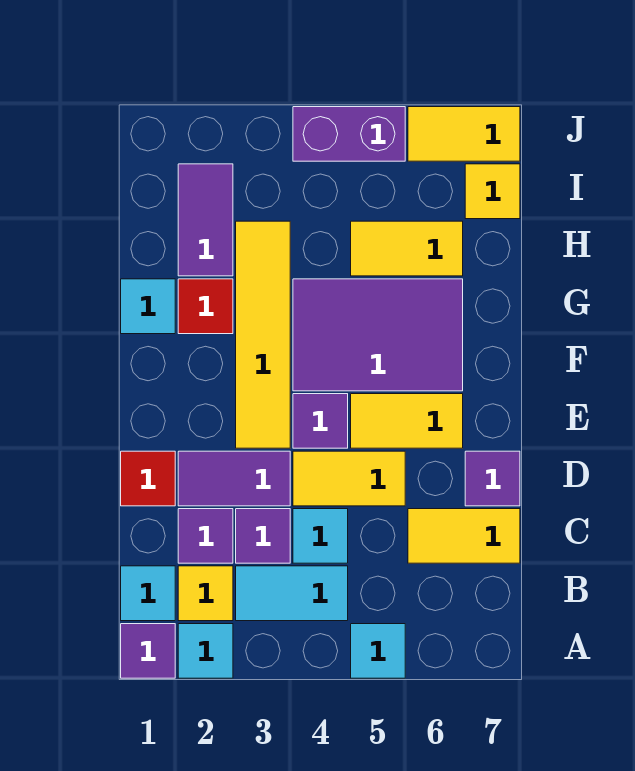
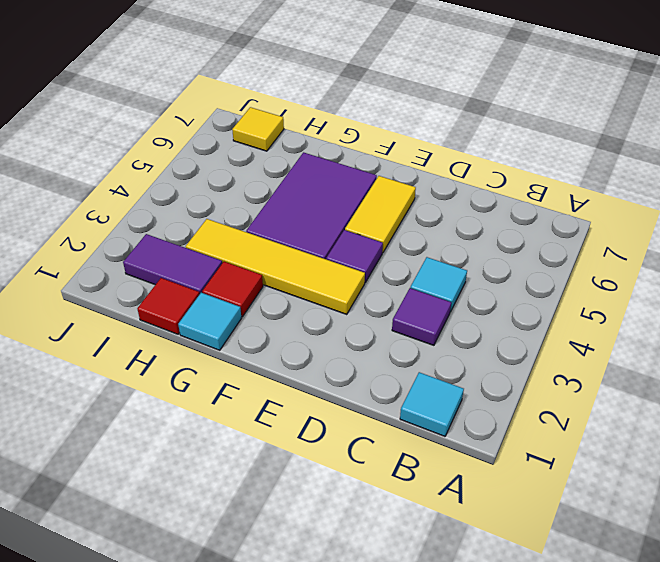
red tile H1 level 1 -> red tile D1 level 1
none -> purple tile A1 level 1
none -> cyan tile A2 level 1
none -> cyan tile A5 level 1

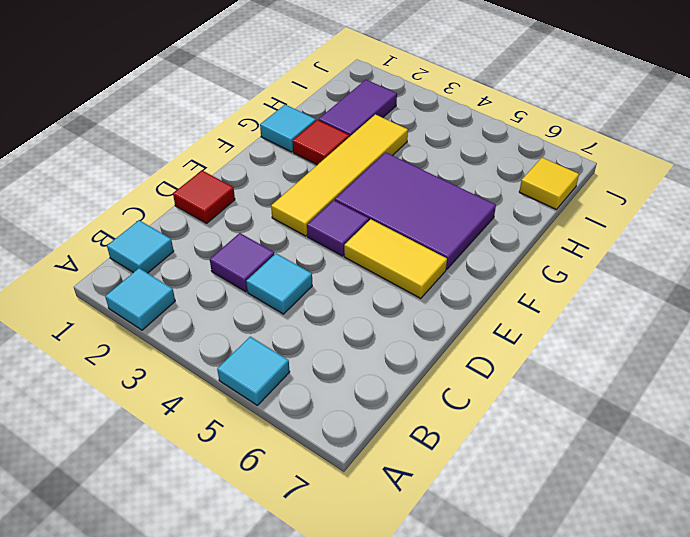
none -> purple tile A1 level 1
none -> yellow tile B2 level 1
none -> cyan tile B3:B4 level 1

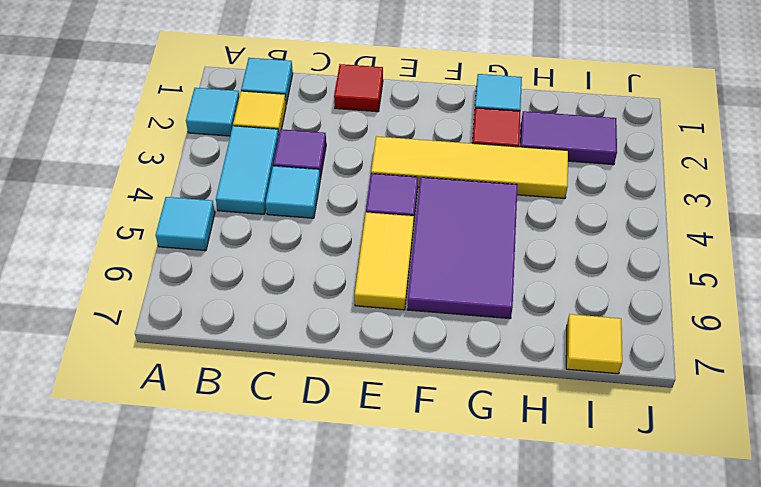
none -> purple tile A1 level 1
none -> purple tile C2 level 1
none -> yellow tile C6:C7 level 1

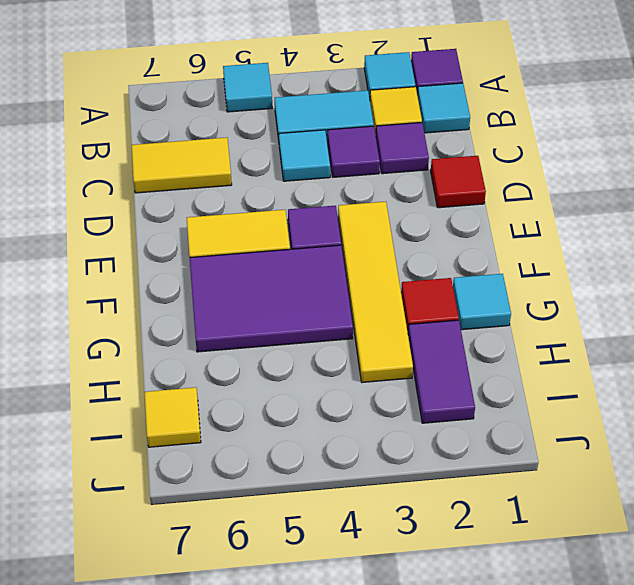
none -> purple tile D2:D3 level 1
none -> yellow tile D4:D5 level 1
none -> purple tile D7 level 1

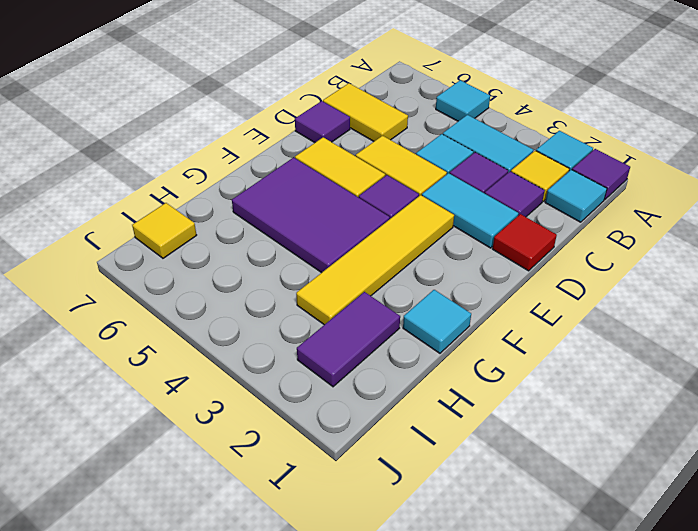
cyan tile D2:D3 level 1 -> purple tile D2:D3 level 1
none -> red tile G2 level 1
none -> yellow tile H5:H6 level 1
none -> purple brick J4:J5 level 1

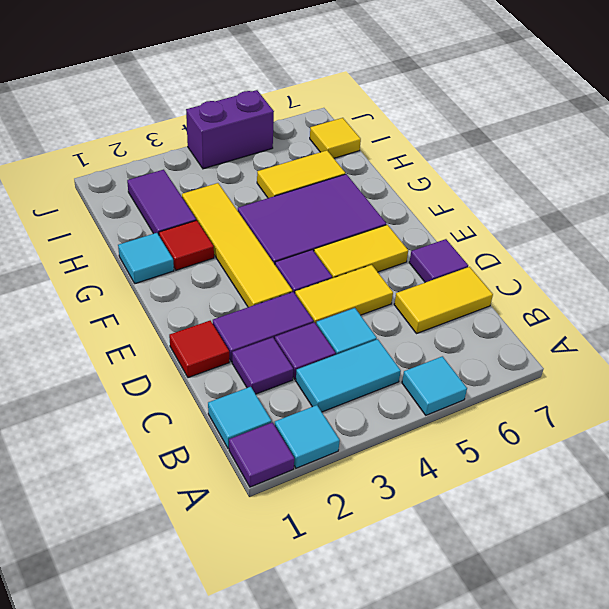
none -> yellow tile B2 level 1
none -> yellow tile J6:J7 level 1

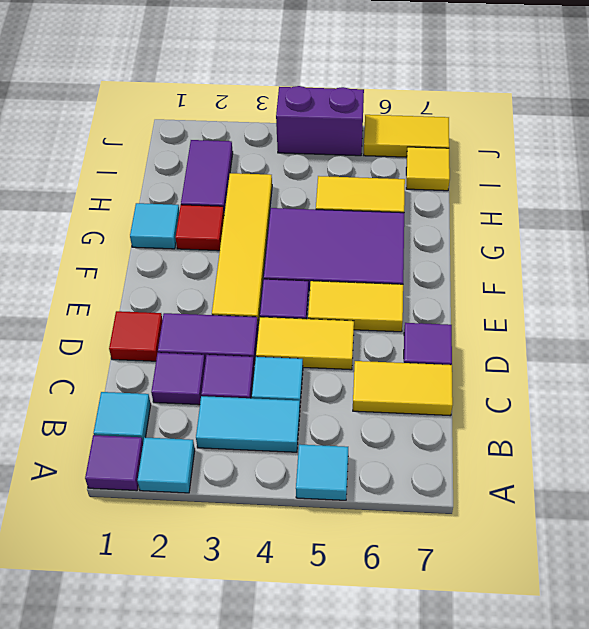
none -> yellow tile B2 level 1

